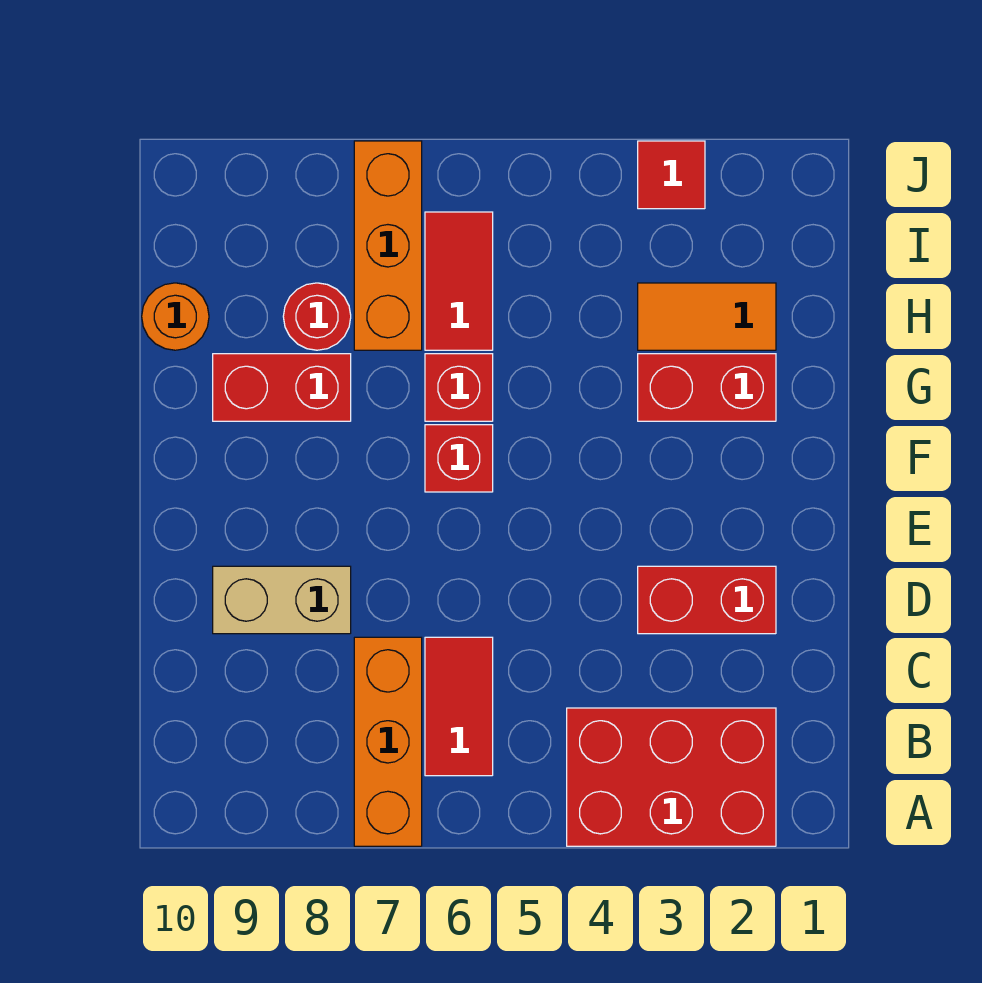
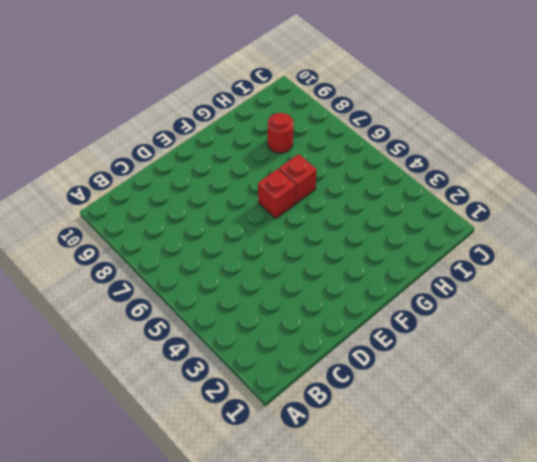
none -> red brick A2:B4 level 1
none -> orange brick A7:C7 level 1
none -> red tile B6:C6 level 1

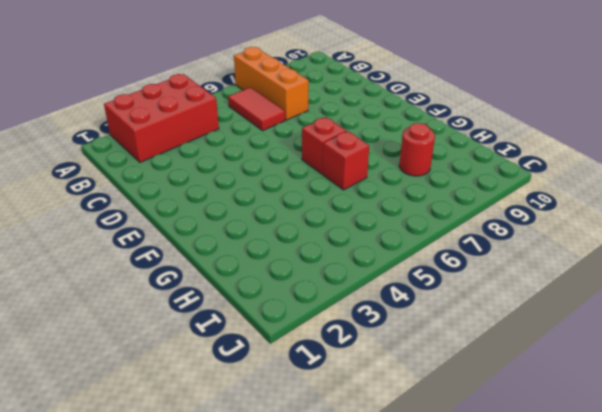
none -> red brick D2:D3 level 1
none -> tan brick D8:D9 level 1
none -> red brick G2:G3 level 1

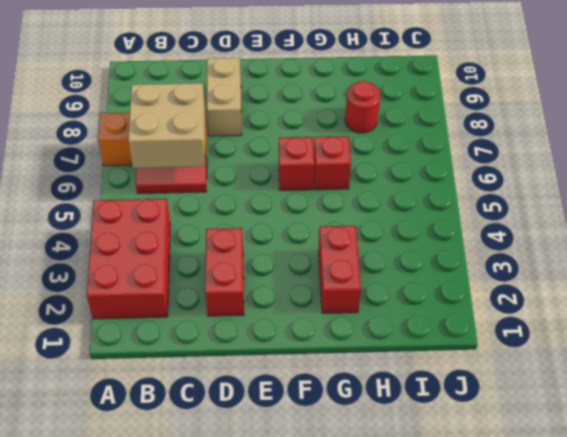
tan brick B6:C7 level 2 -> none
none -> red brick G8:G9 level 1
none -> orange tile H2:H3 level 1
none -> red tile H6:I6 level 1

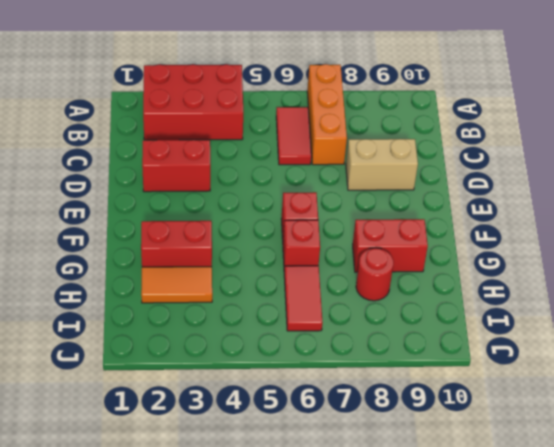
none -> orange brick H7:J7 level 1
none -> orange round brick H10 level 1
none -> red tile J3 level 1

